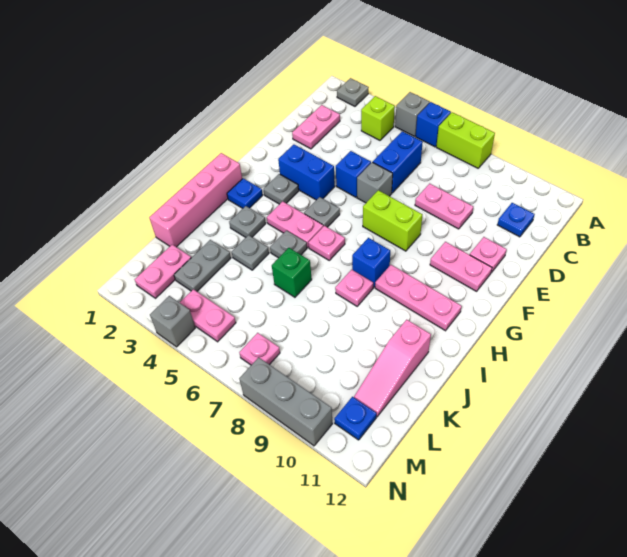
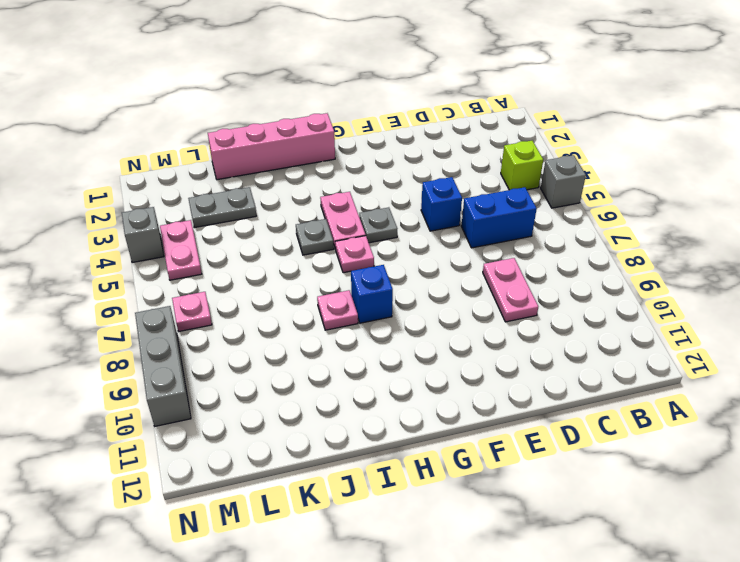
none -> grey plate A2 level 1
none -> blue brick A6 level 1
none -> lime brick A7:A8 level 1
none -> pink plate C2:D2 level 1

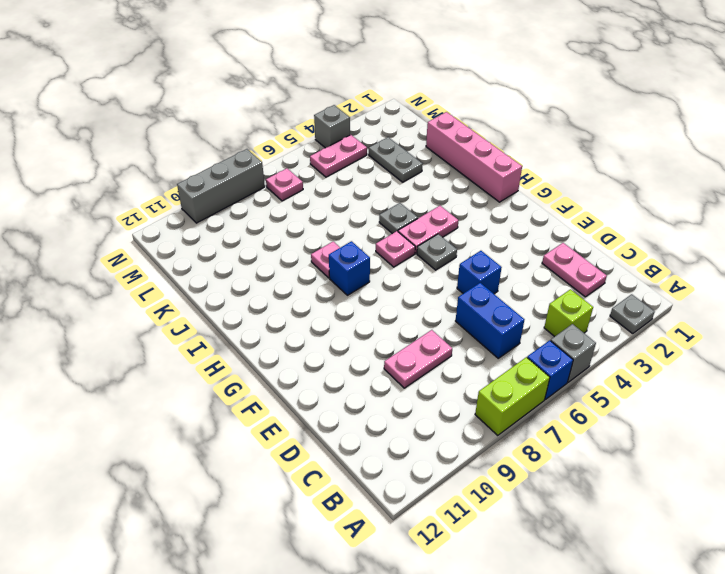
none -> blue plate C11 level 1
none -> grey brick E6 level 1
none -> pink plate E11 level 1
none -> blue brick F3:F4 level 1

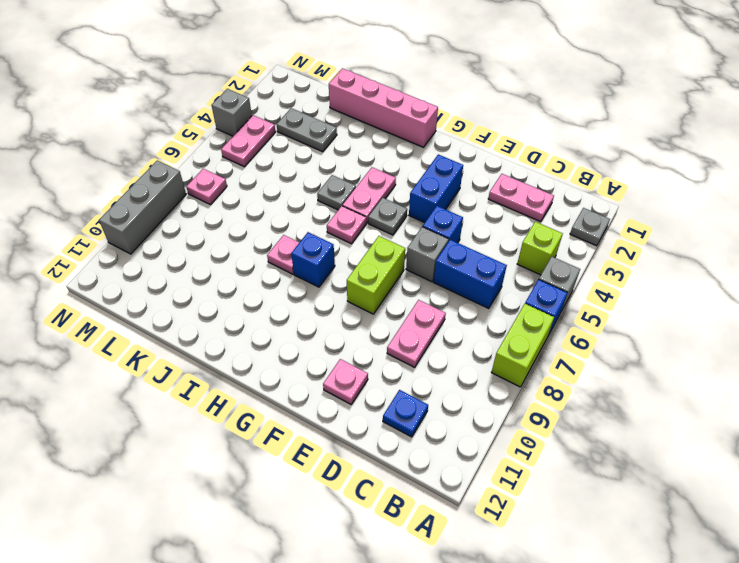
none -> pink plate F10:F11 level 1
none -> grey plate G3 level 1
none -> blue plate H2 level 1
none -> pink plate H9:H11 level 1

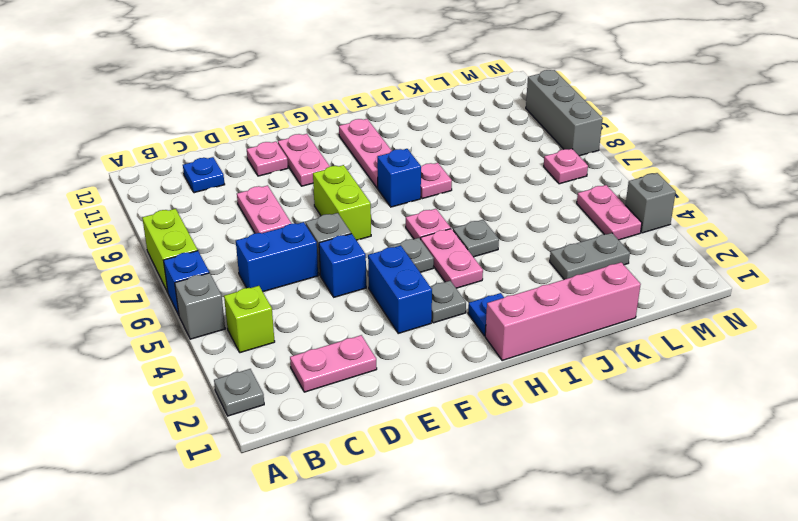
none -> grey plate I3 level 1
none -> grey plate J4 level 1
none -> green brick J6 level 1
none -> pink slope J11:L11 level 1 top J

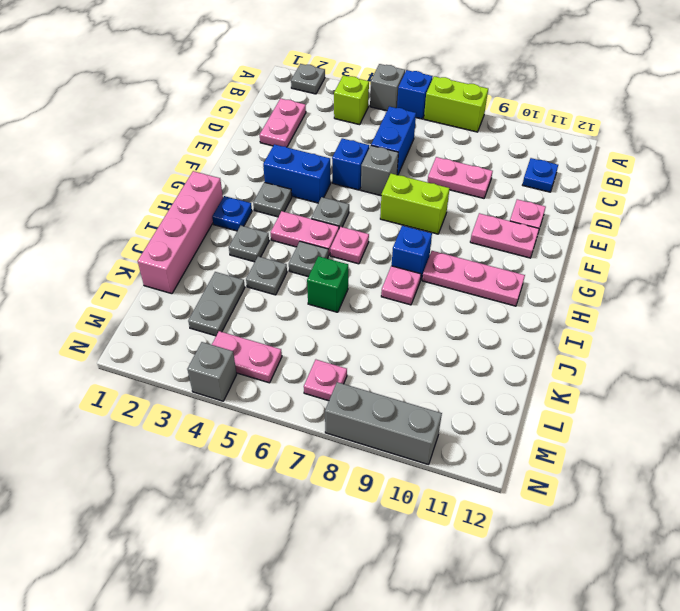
none -> pink slope J11:L11 level 1 top J
none -> pink plate L2:M2 level 1
none -> blue plate M11 level 1

